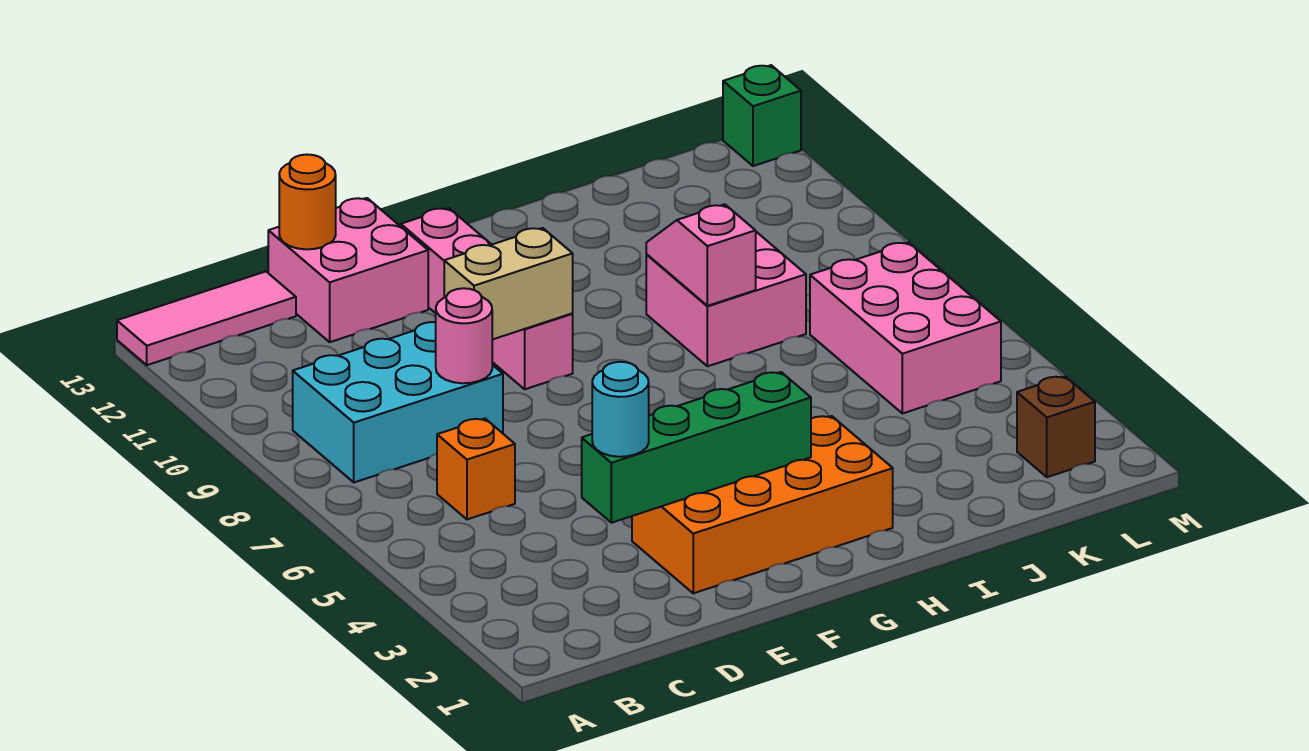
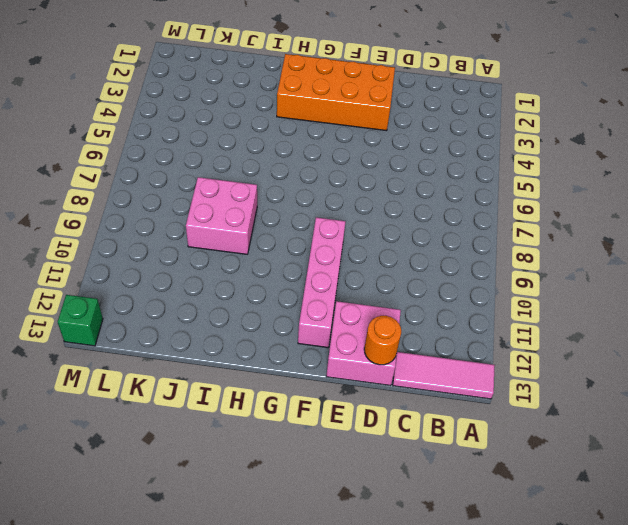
none -> cyan brick B8:D9 level 1
none -> orange brick C6 level 1
none -> pink brick K5:L7 level 1

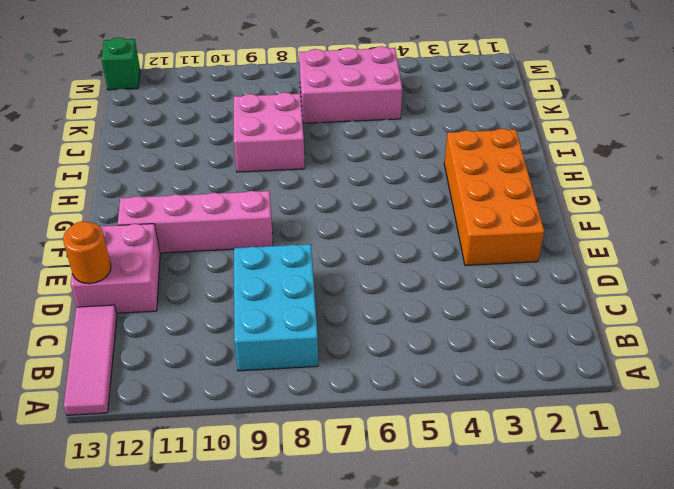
none -> orange brick C6 level 1
none -> brown brick L2 level 1
none -> green brick D3:G3 level 2

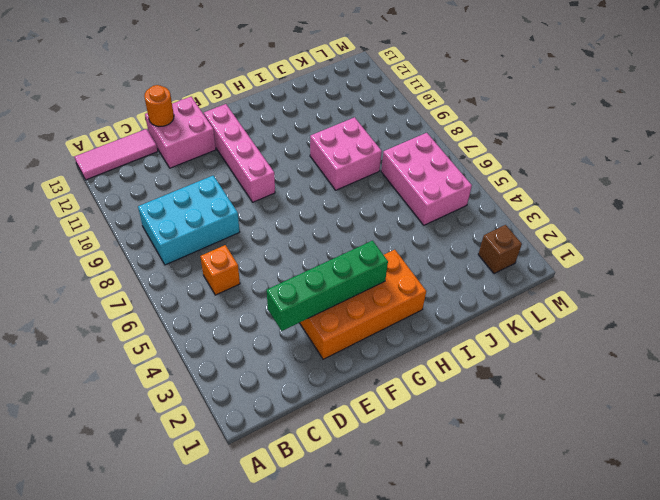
none -> green brick M13 level 1
none -> pink round brick D8 level 2
none -> tan brick E9:F9 level 2

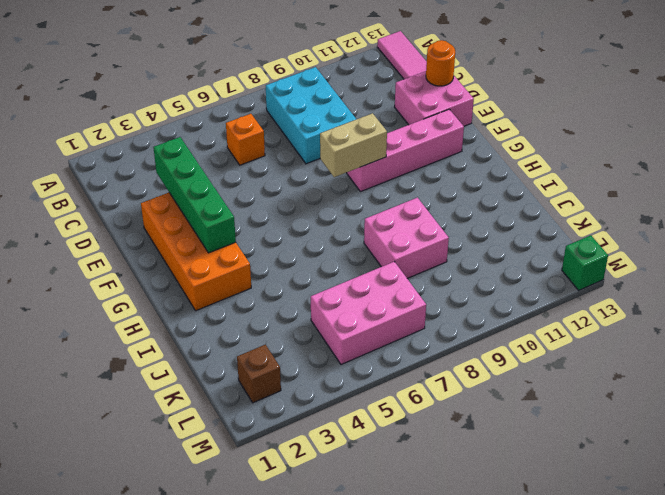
tan brick F8:F9 level 2 -> tan brick E9:F9 level 2
none -> pink round brick D8 level 2
none -> pink slope I8:I9 level 2 top 8
none -> cyan round brick D3 level 3

